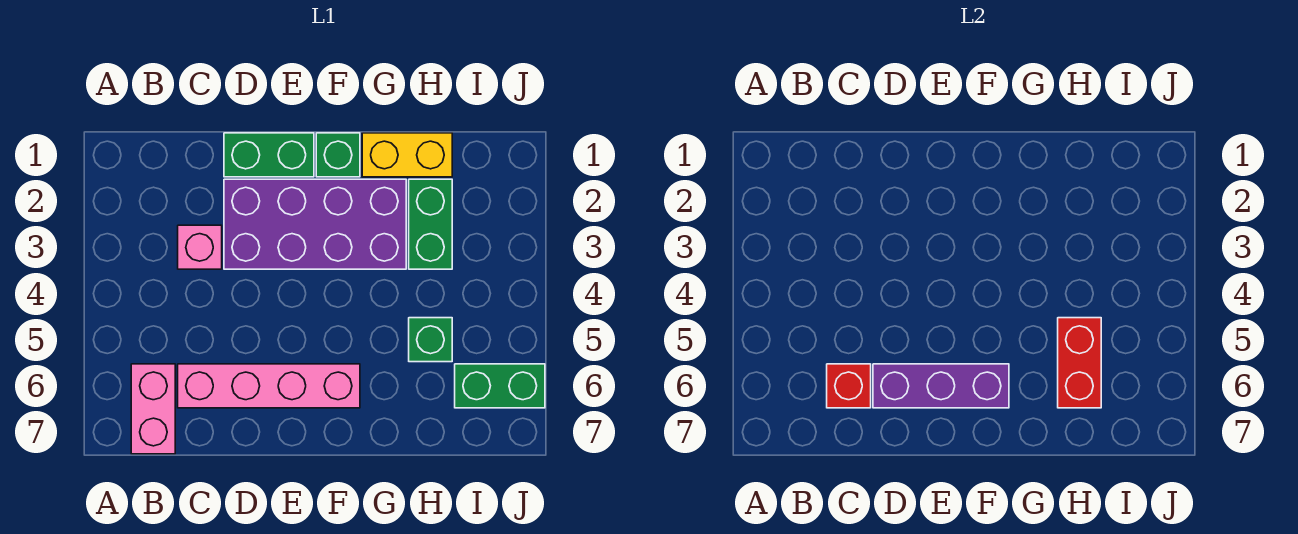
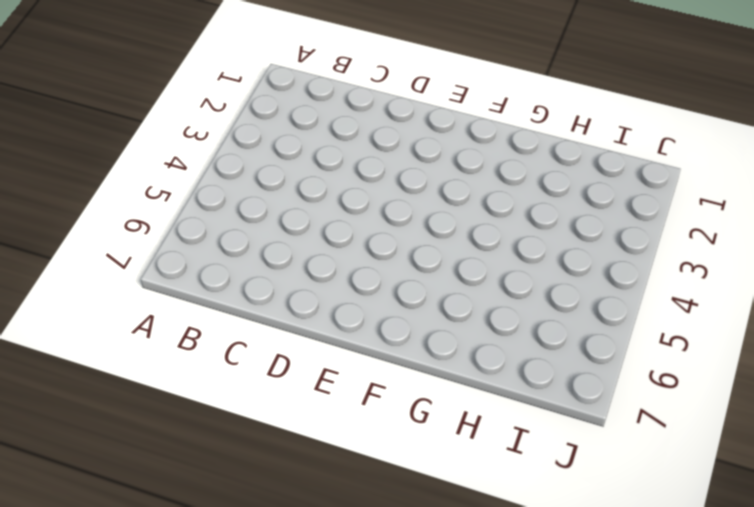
none -> pink brick B6:B7 level 1
none -> pink brick C3 level 1
none -> pink brick C6:F6 level 1

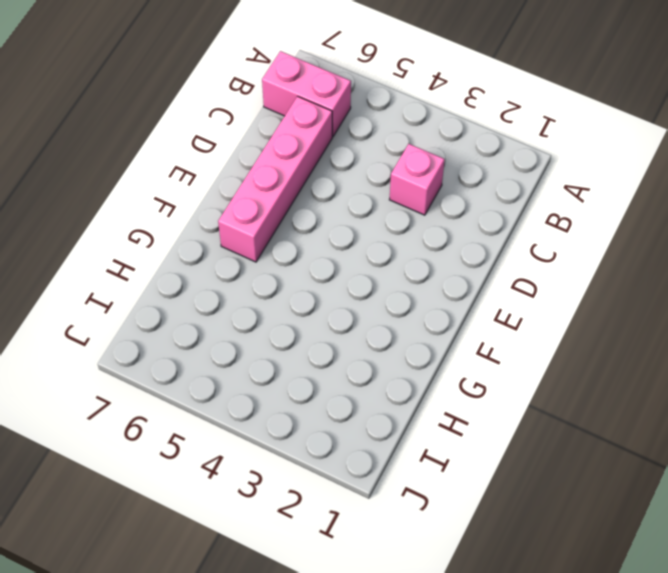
none -> green brick D1:E1 level 1
none -> purple brick D2:G3 level 1
none -> green brick F1 level 1

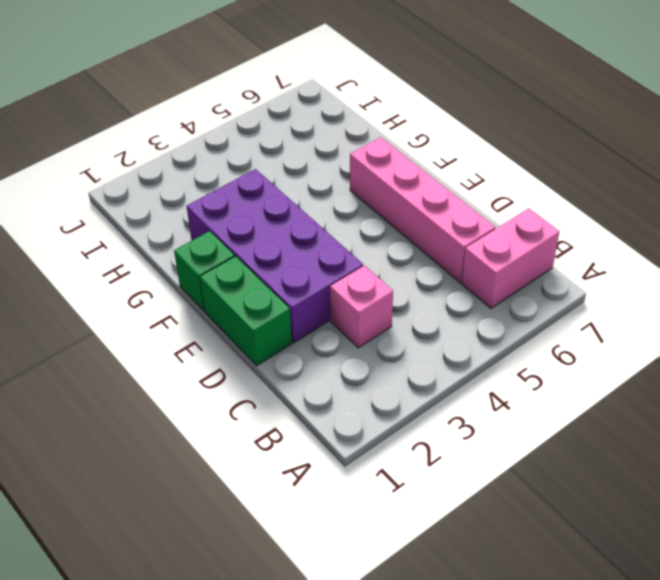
none -> yellow brick G1:H1 level 1
none -> green brick H2:H3 level 1
none -> green brick H5 level 1

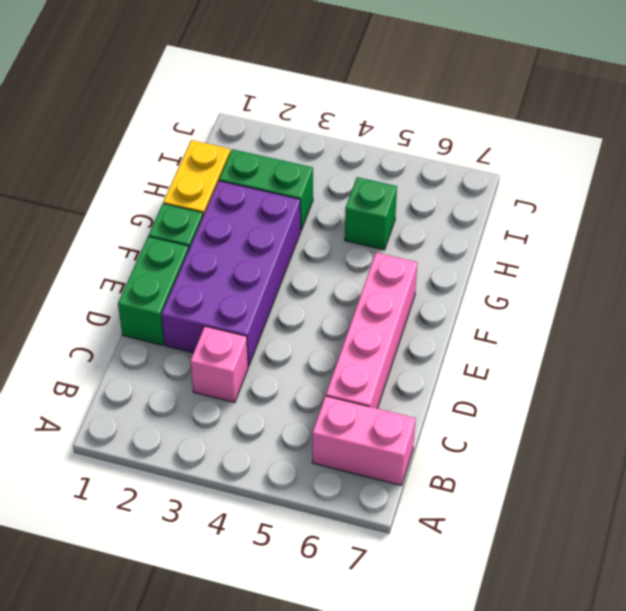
none -> green brick I6:J6 level 1
none -> red brick C6 level 2
none -> purple brick D6:F6 level 2

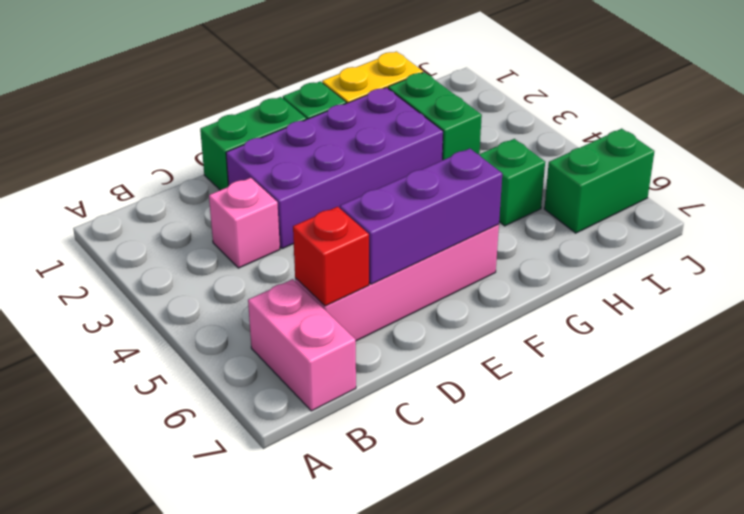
none -> red brick H5:H6 level 2

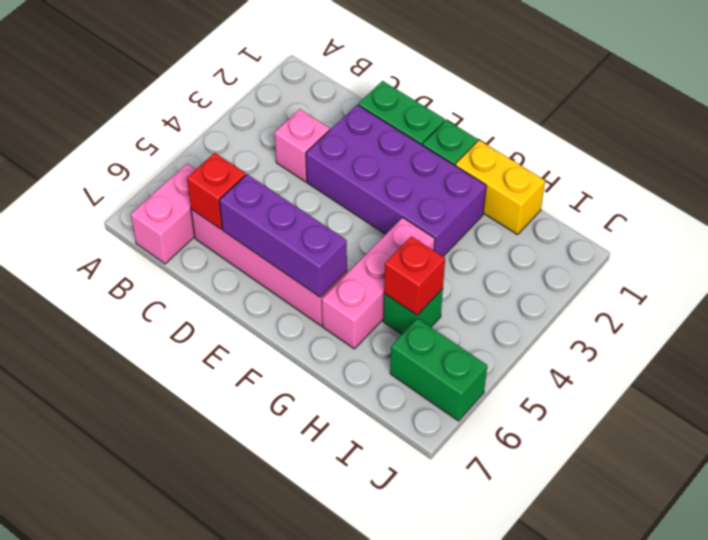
pink brick G4:G6 level 1 -> none
red brick H5 level 2 -> red brick H5:H6 level 2
none -> green brick H2:H3 level 1

